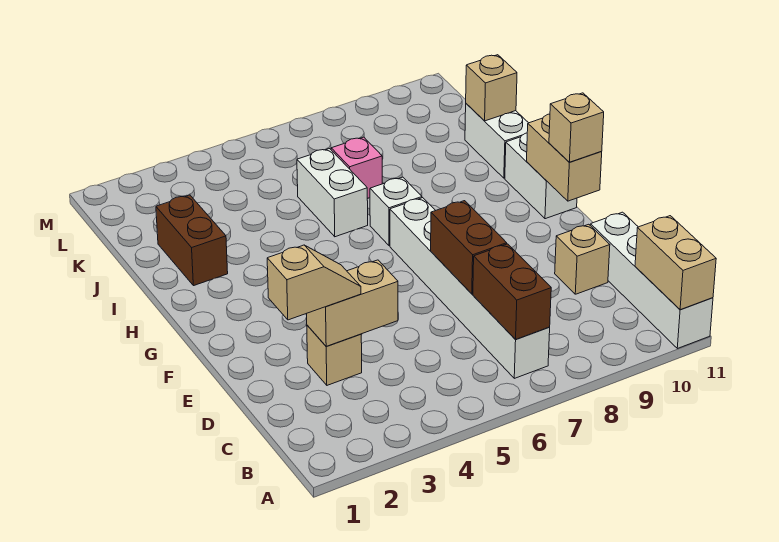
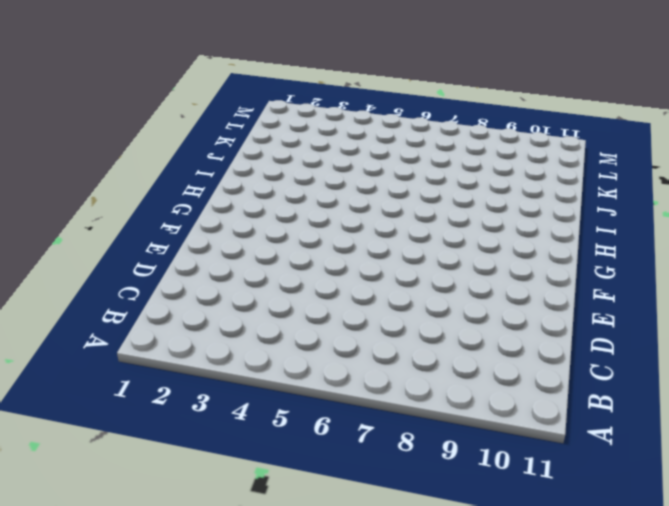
none -> white brick A11:D11 level 1
none -> white brick B7:G7 level 1
none -> tan brick D3 level 1

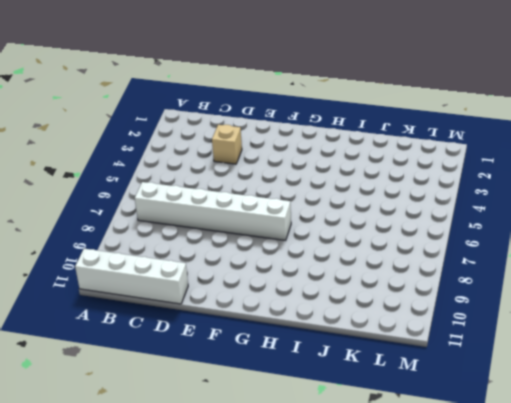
none -> tan brick D10 level 1
none -> white brick G11:H11 level 1
none -> white brick H7 level 1

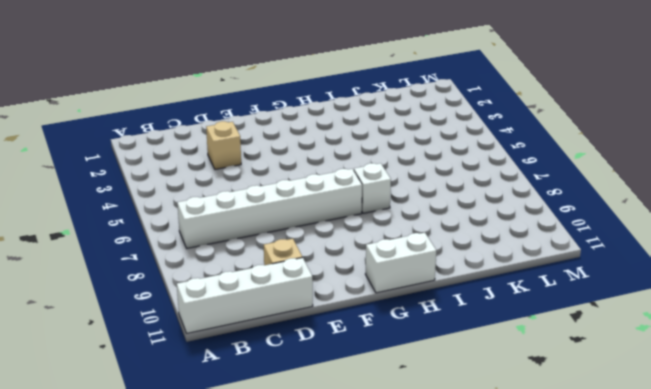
none -> brown brick I2:J2 level 1
none -> white brick I6:J6 level 1
none -> white brick I11:J11 level 1

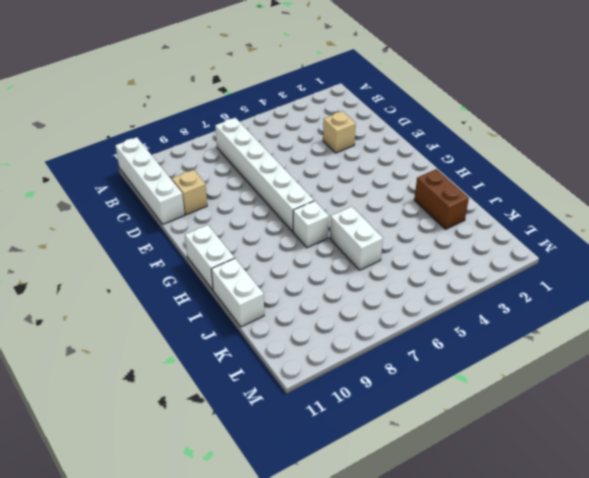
none -> pink brick J7 level 1
none -> tan brick A11:B11 level 2
none -> brown brick B7:C7 level 2

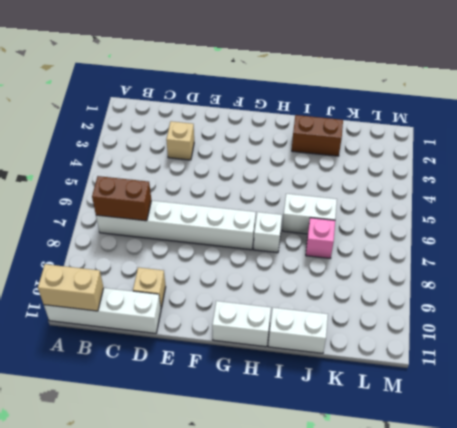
none -> tan brick D3:D4 level 2
none -> brown brick D7:E7 level 2
none -> tan brick F11:G11 level 2

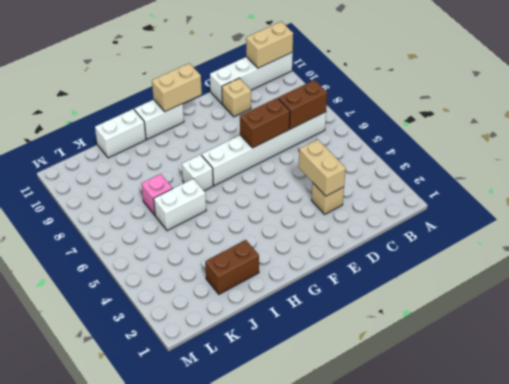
none -> tan brick J11 level 2
none -> tan slope D2:D3 level 3 top 2
none -> tan brick F11 level 3

